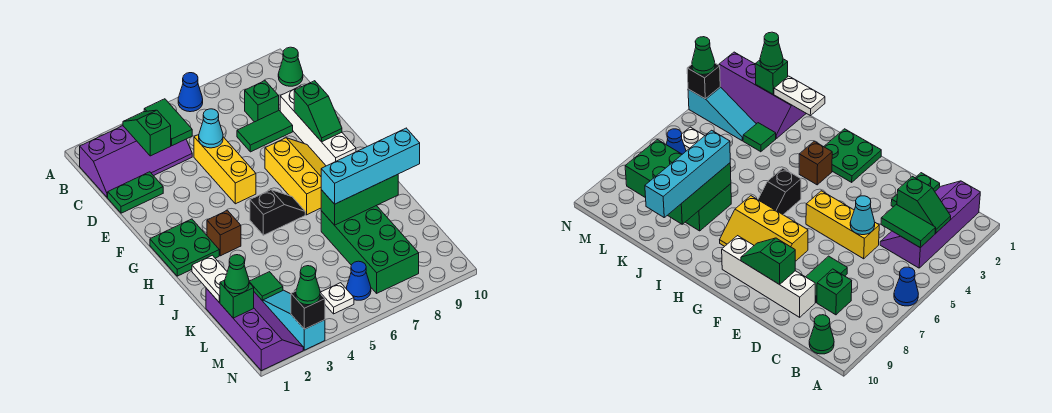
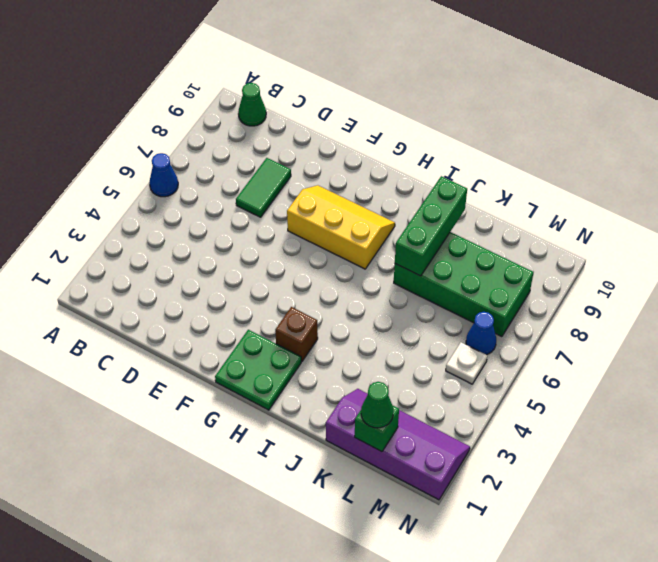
none -> purple slope B1:C4 level 1 top B
none -> green brick C8 level 1
none -> green plate D1:D2 level 1

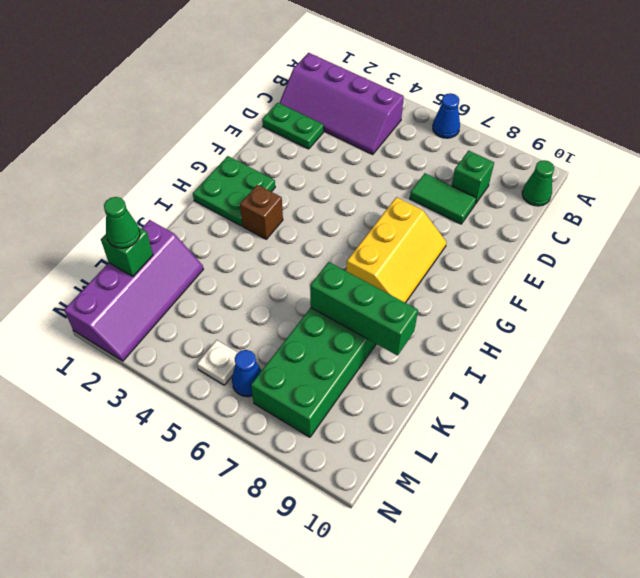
none -> yellow brick D5:F5 level 1
none -> white brick D9:G9 level 1
none -> black slope H5:H6 level 1 top 5

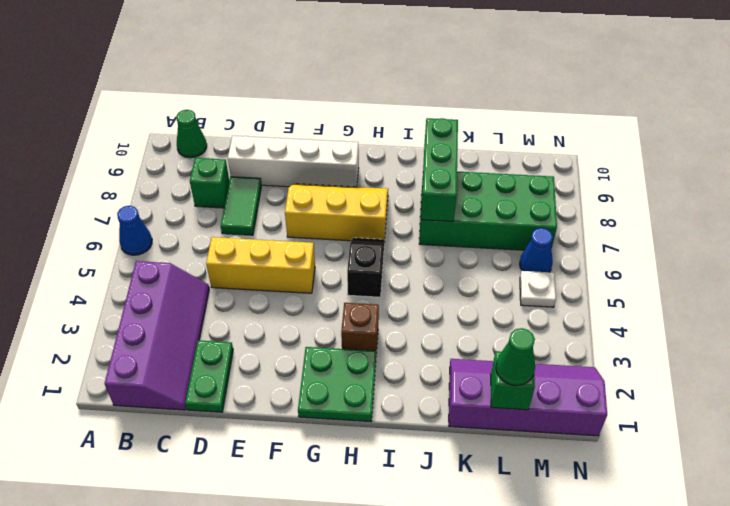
none -> green tile K3 level 1
none -> cyan slope L3:N3 level 1 top N
none -> green slope B3:C3 level 2 top C

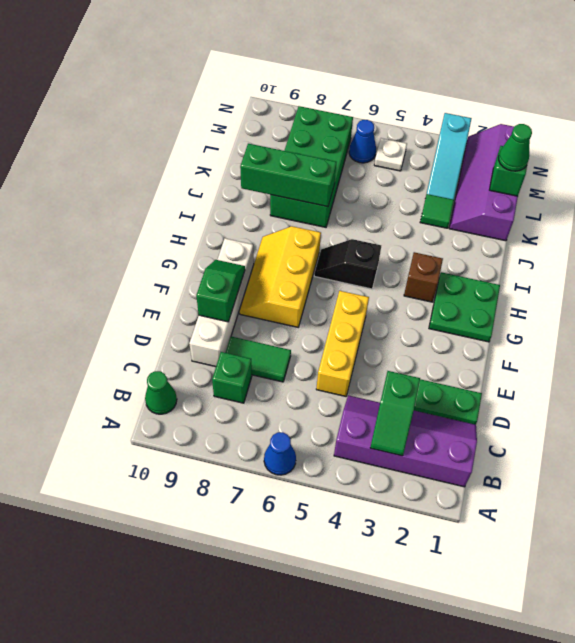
none -> green tile B4:C4 level 2
none -> cyan cone D5 level 2
none -> white plate J1:K1 level 2

